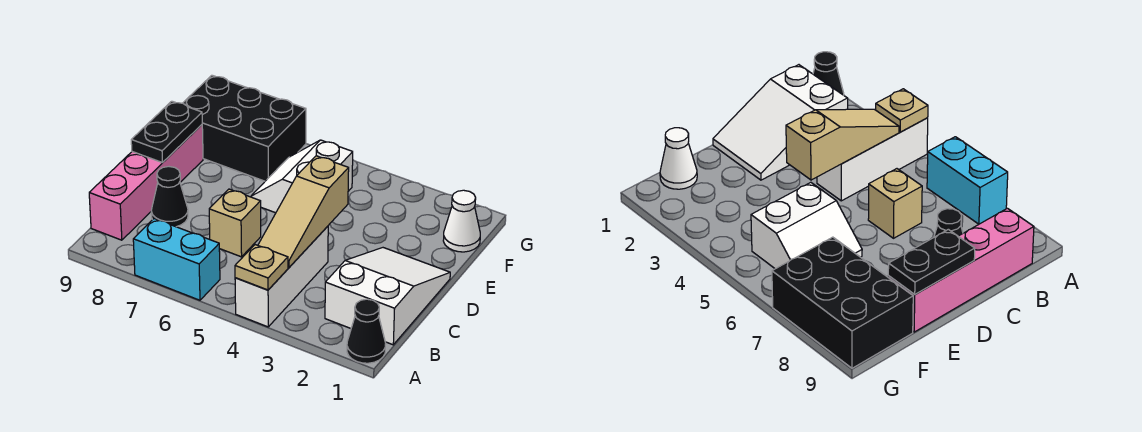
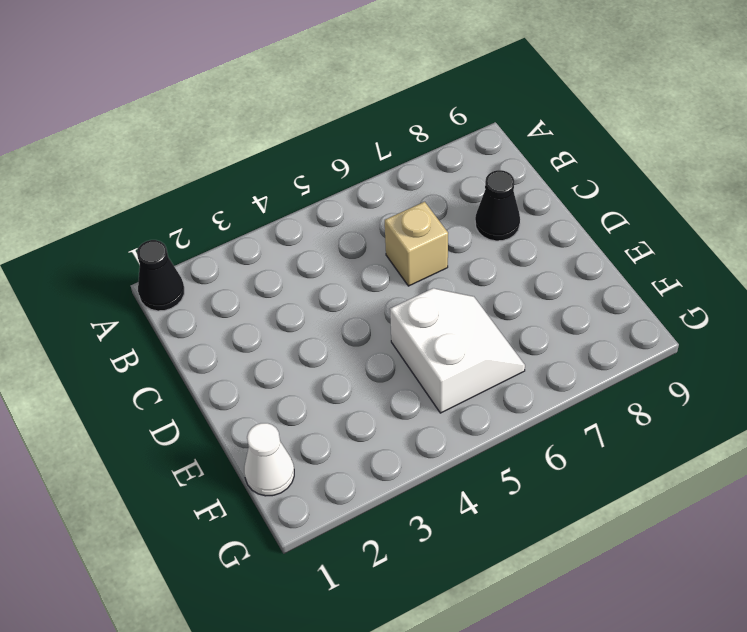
none -> white brick A4:C4 level 1
none -> cyan brick A6:A7 level 1
none -> white slope B1:D2 level 1 top B

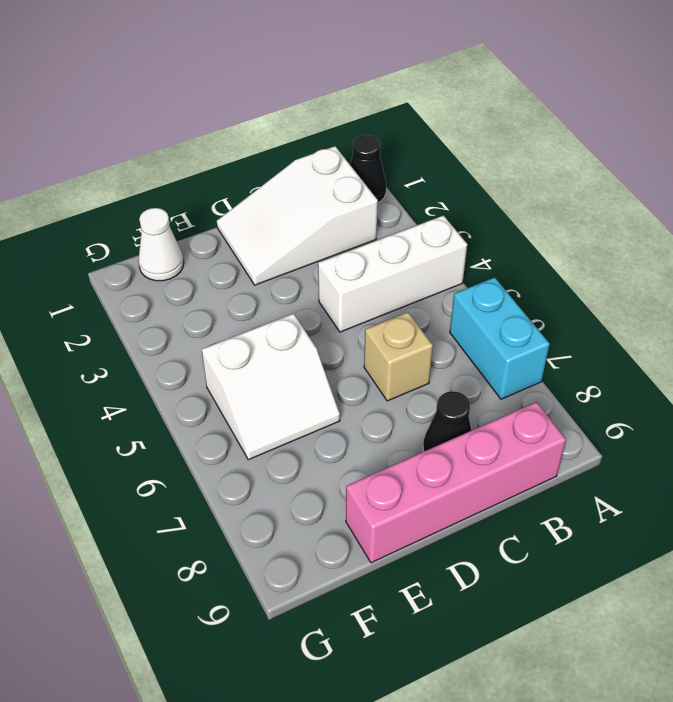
none -> black brick F7:G9 level 1
none -> tan plate A4 level 2
none -> tan slope B4:D4 level 2 top D

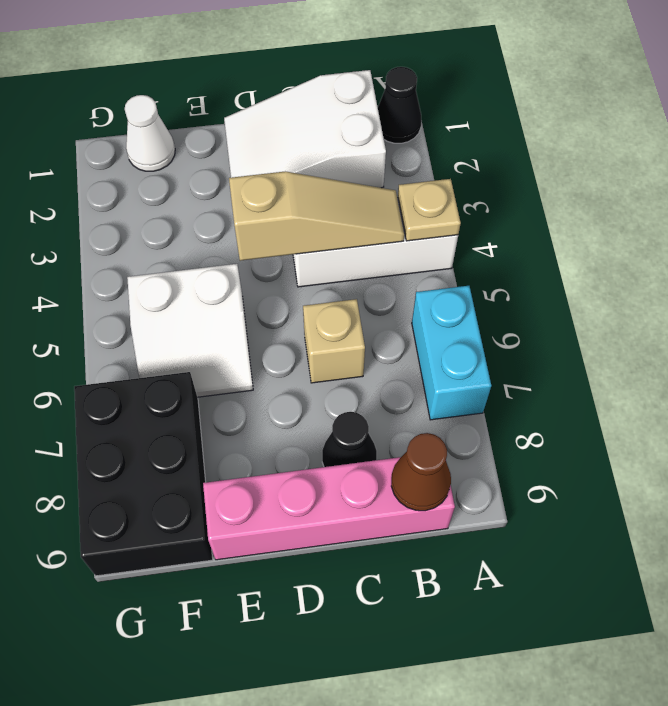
brown cone B9 level 2 -> none
none -> black plate D9:E9 level 2

